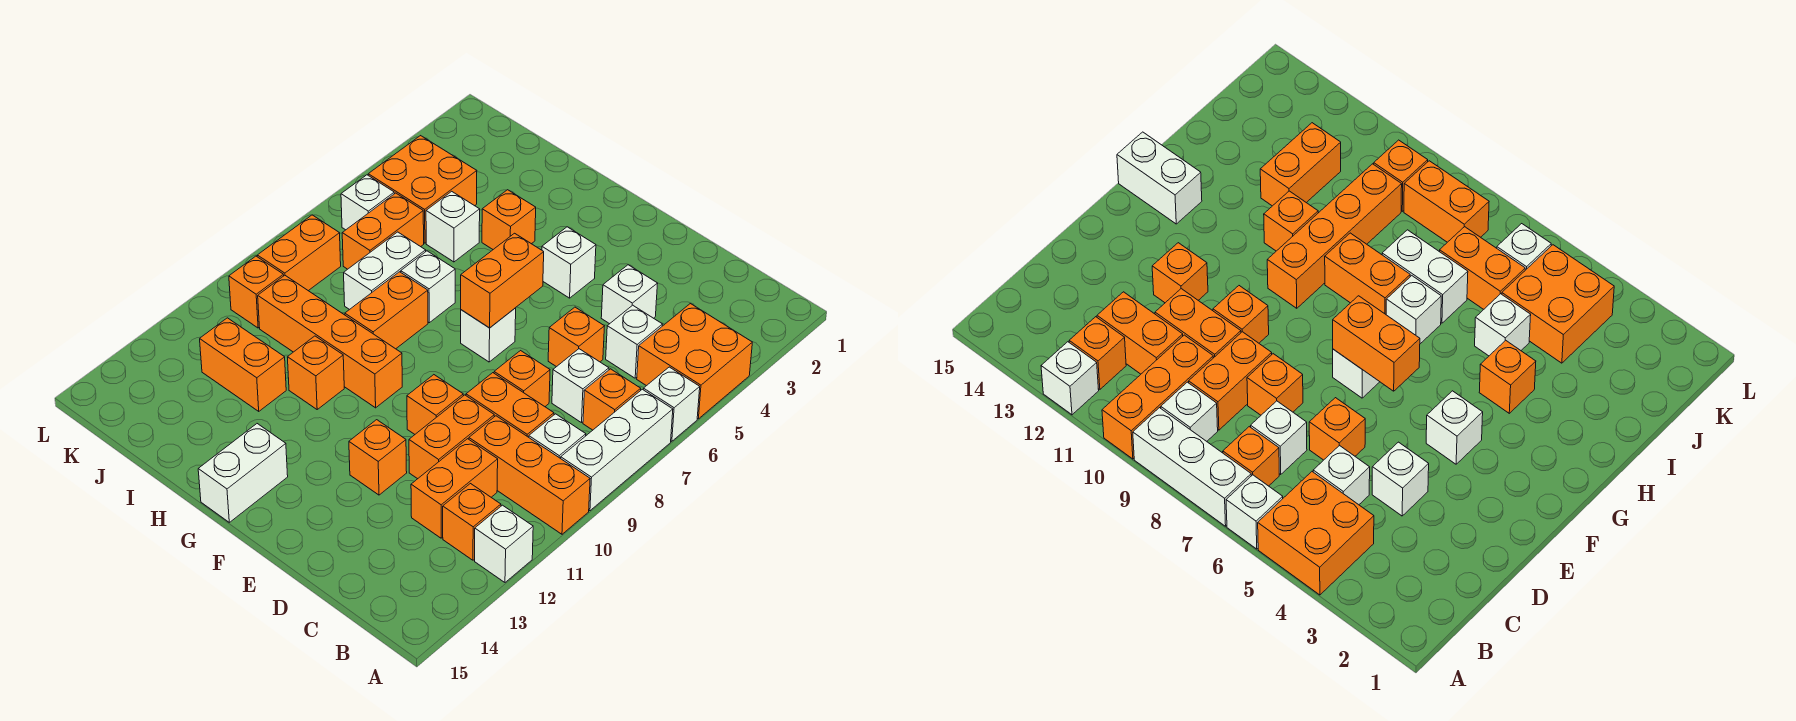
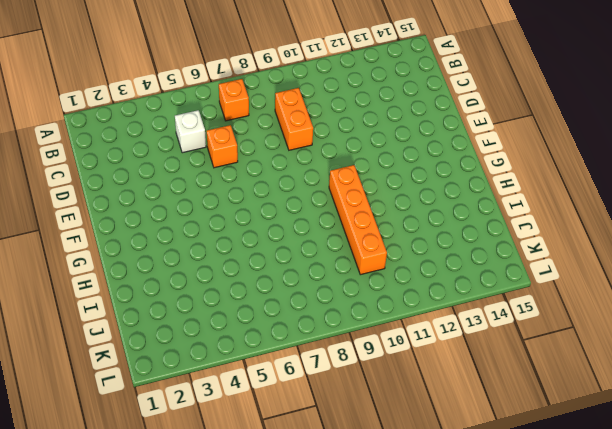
none -> orange brick A4:B5 level 1
none -> white brick A6 level 1
none -> white brick A7:A9 level 1
none -> orange brick A10:C10 level 1

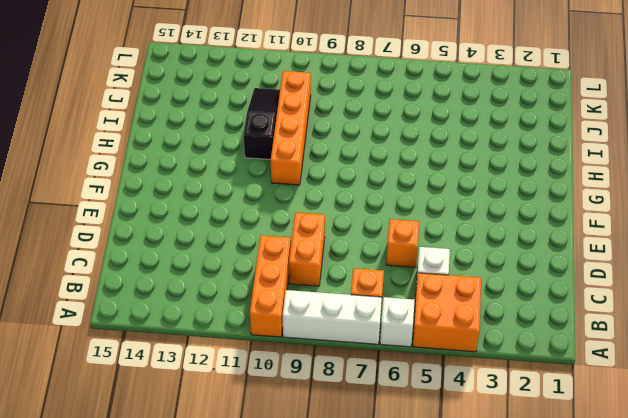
black slope H11:J11 level 1 top H -> orange brick H11 level 1
none -> white brick A12 level 1
none -> white brick B9 level 1
none -> orange brick B12 level 1
none -> white brick C7 level 1

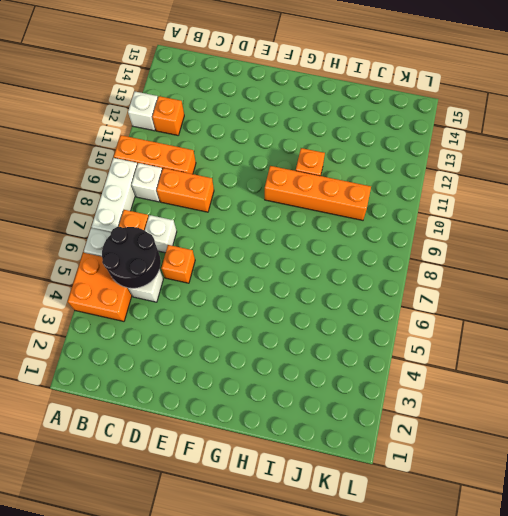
black round brick B5:C6 level 2 -> none
none -> orange brick C11:C12 level 1
none -> white brick D4 level 1
none -> orange brick D8 level 1
none -> orange brick D10:D11 level 1

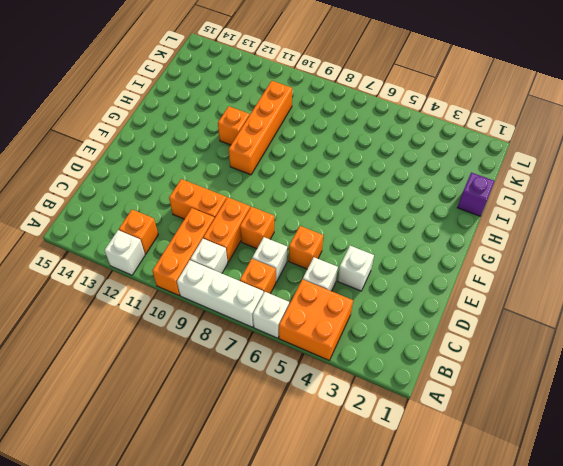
purple brick I1 level 1 -> none
none -> orange brick C11:C12 level 1
none -> orange brick E10 level 1
none -> orange brick E12 level 1
none -> white brick F4 level 1

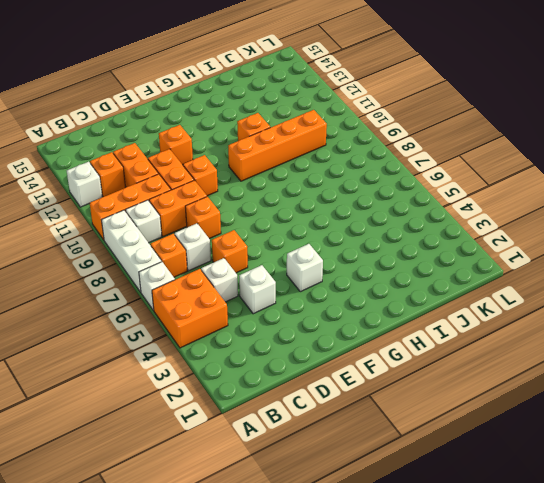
none -> white brick F7 level 1
none -> white brick G14:G15 level 1
none -> orange brick H4 level 1
none -> white brick H7 level 1

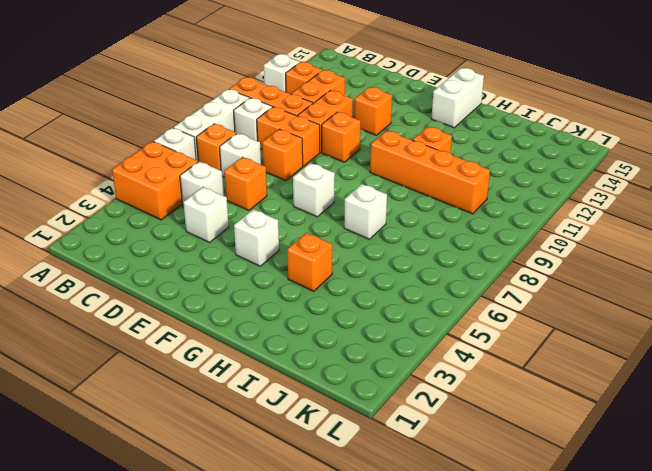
none -> orange brick H8:H9 level 1
none -> white brick I5 level 1
none -> white brick I7:I8 level 1
none -> orange brick I12:J12 level 1

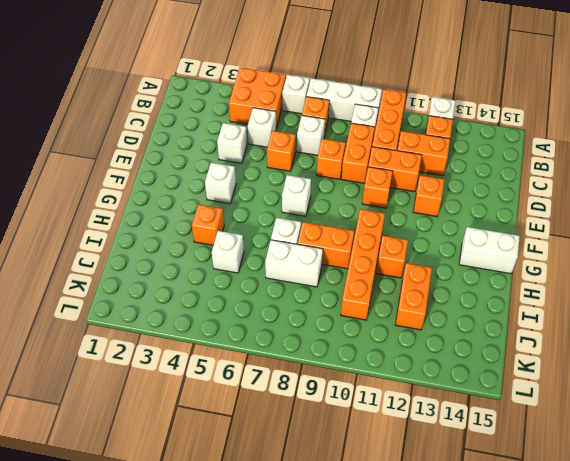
none -> orange brick J4:K5 level 1
none -> orange brick J6:J7 level 1
none -> white brick K6 level 1
none -> orange brick K8:K9 level 1

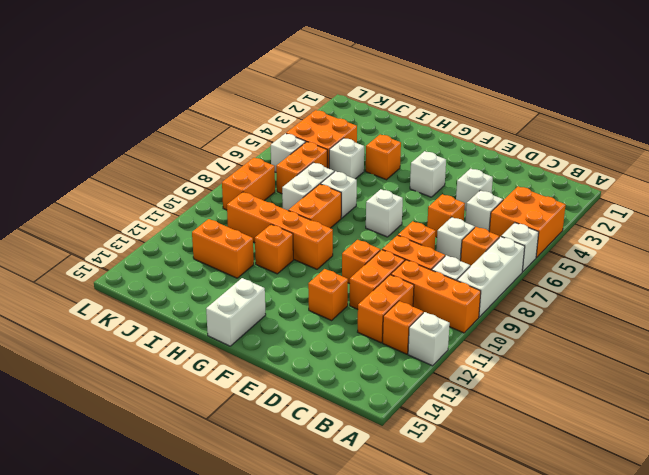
none -> orange brick K10 level 1
none -> orange brick F6:F7 level 2

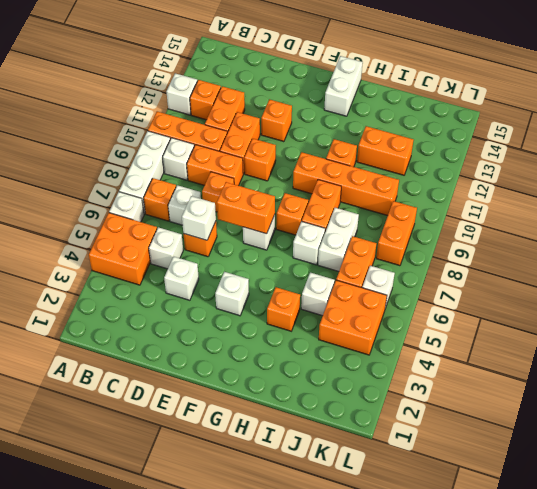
white brick D6 level 2 -> none
orange brick E7:F7 level 2 -> orange brick F6:F7 level 2
orange brick G8 level 1 -> orange brick K10 level 1

